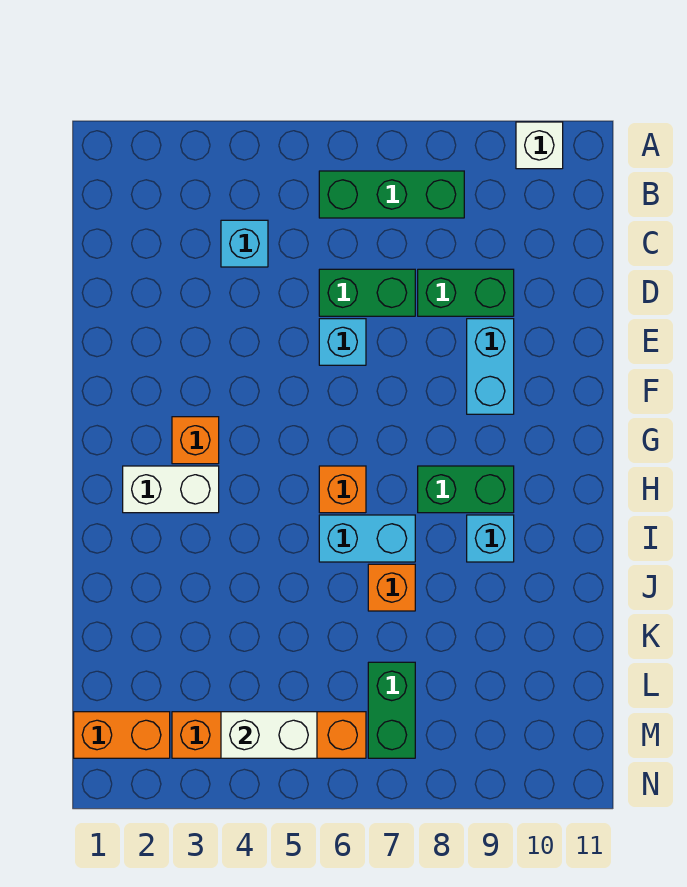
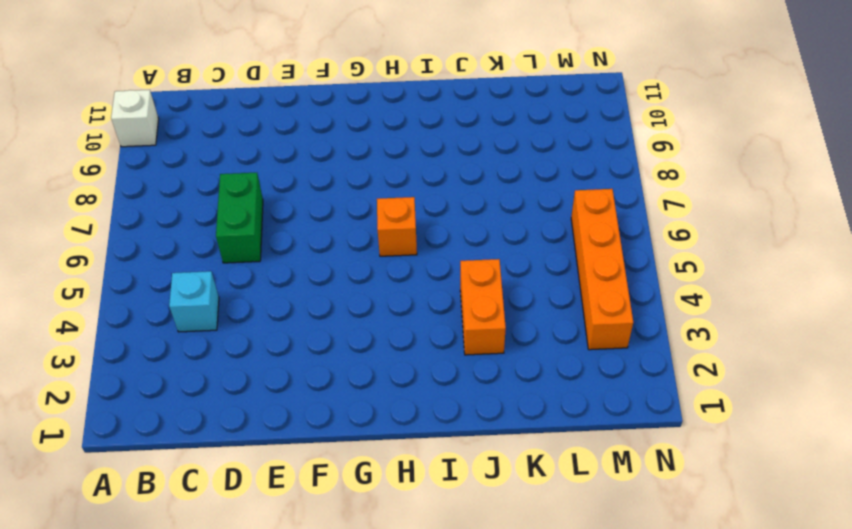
orange brick J3:J4 level 1 -> orange brick M1:M2 level 1
none -> green brick B6:B8 level 1
none -> green brick D8:D9 level 1
none -> cyan brick E6 level 1

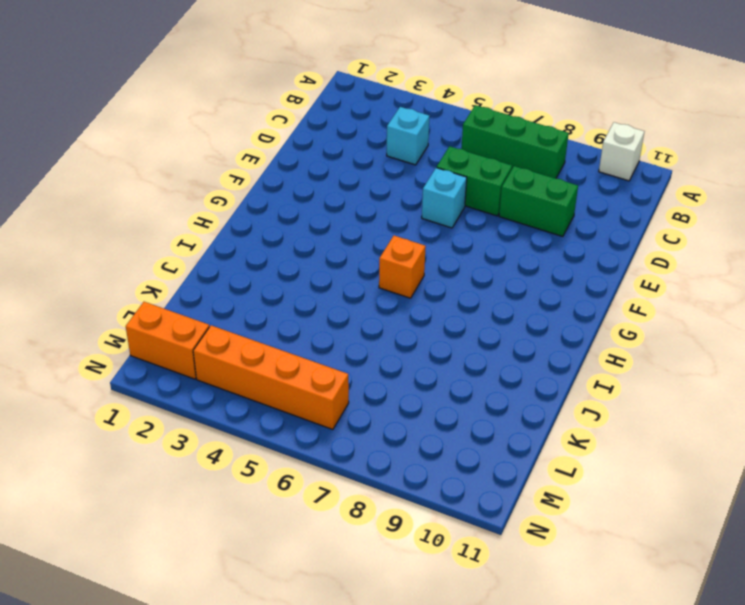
none -> cyan brick E9:F9 level 1
none -> orange brick G3 level 1
none -> white brick H2:H3 level 1

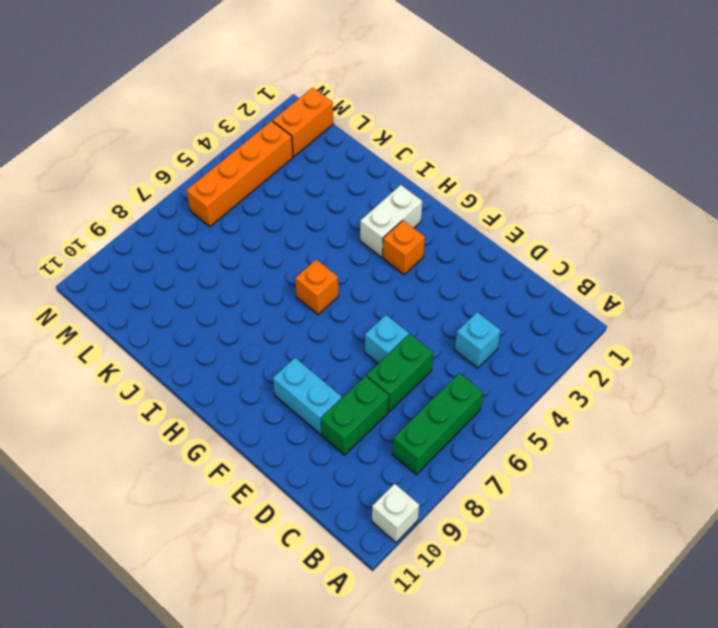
none -> green brick H8:H9 level 1
none -> cyan brick I6:I7 level 1
none -> cyan brick I9 level 1

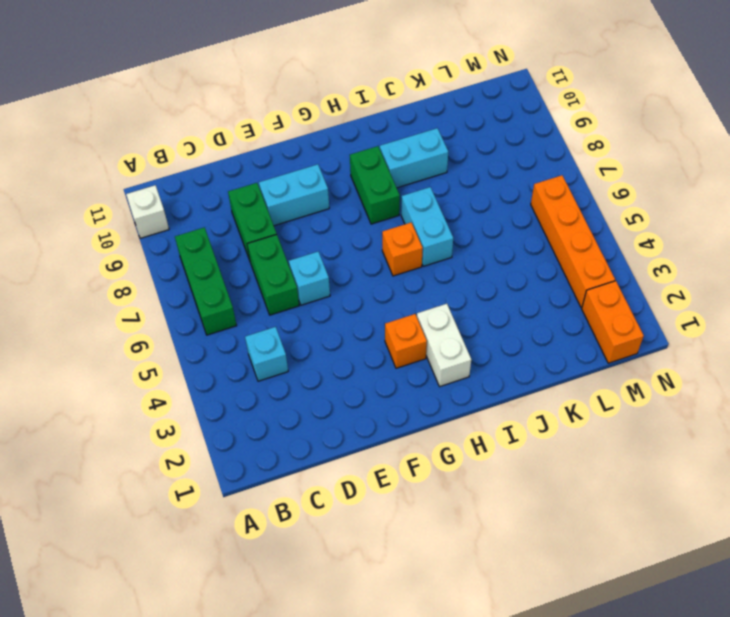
cyan brick I9:J9 level 1 -> cyan brick I9 level 1
none -> orange brick J7 level 1
none -> green brick L7:M7 level 1
none -> white brick M4:M5 level 2

